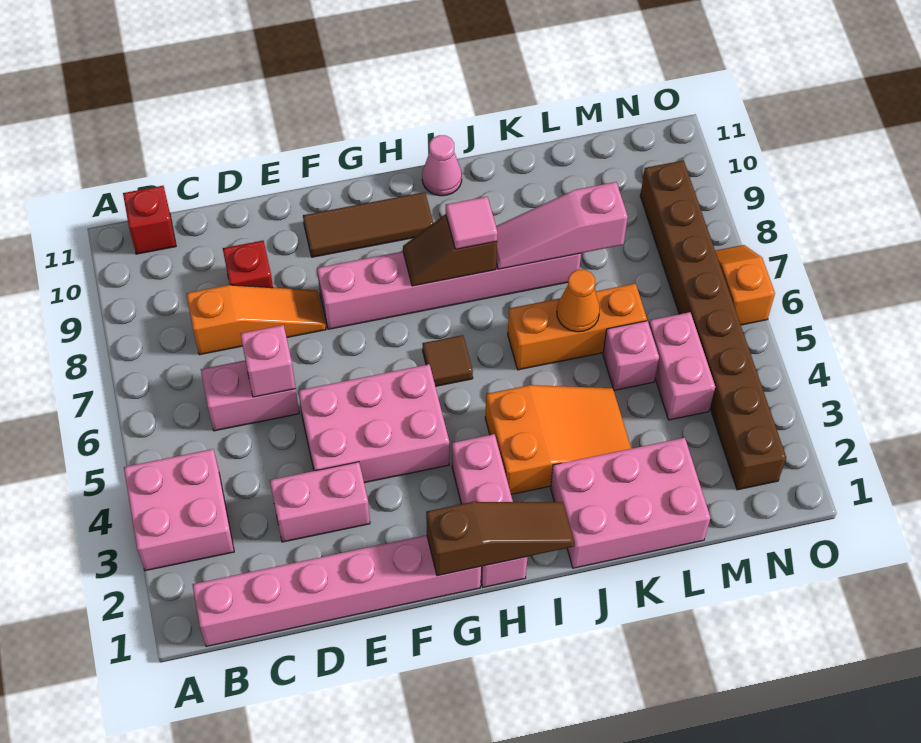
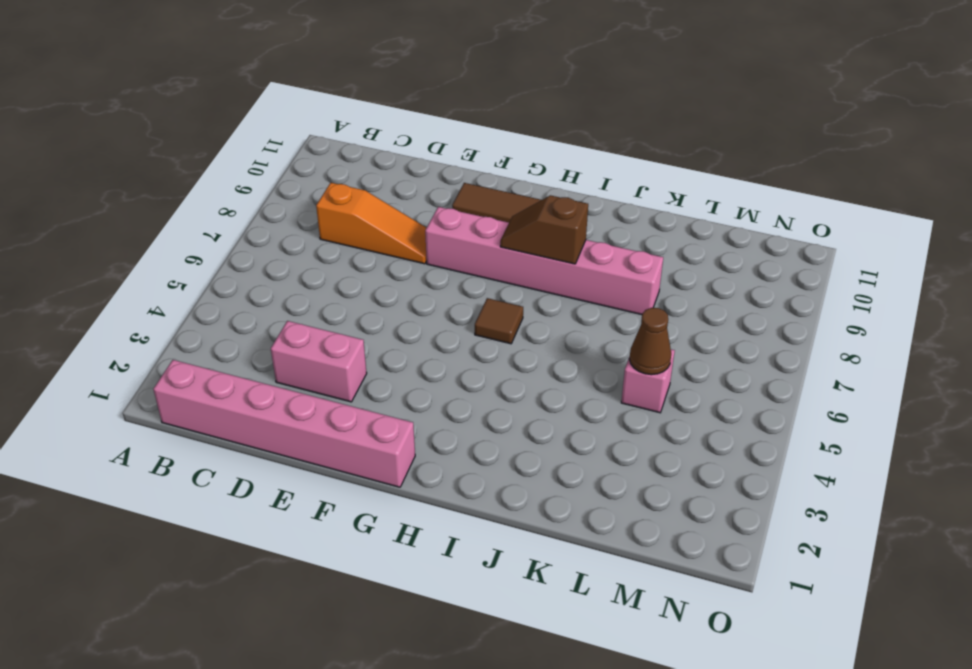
brown cone L5 level 2 -> none
none -> pink brick A3:B4 level 1
none -> red brick B11 level 1
none -> pink brick C6:D6 level 1

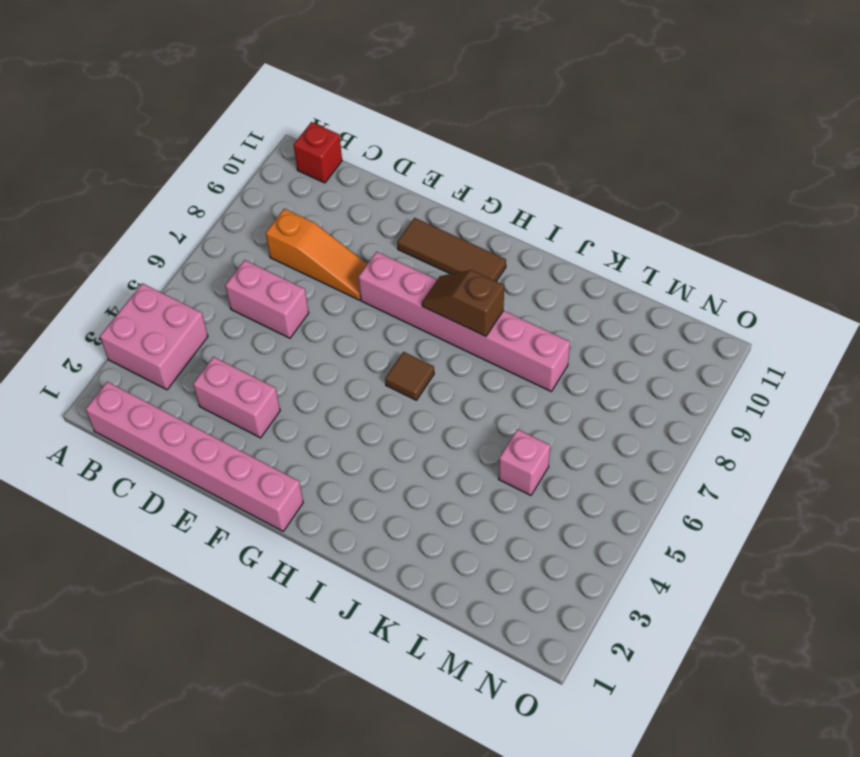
none -> red brick D9 level 1
none -> pink brick E4:G5 level 1
none -> pink brick H1:H3 level 1

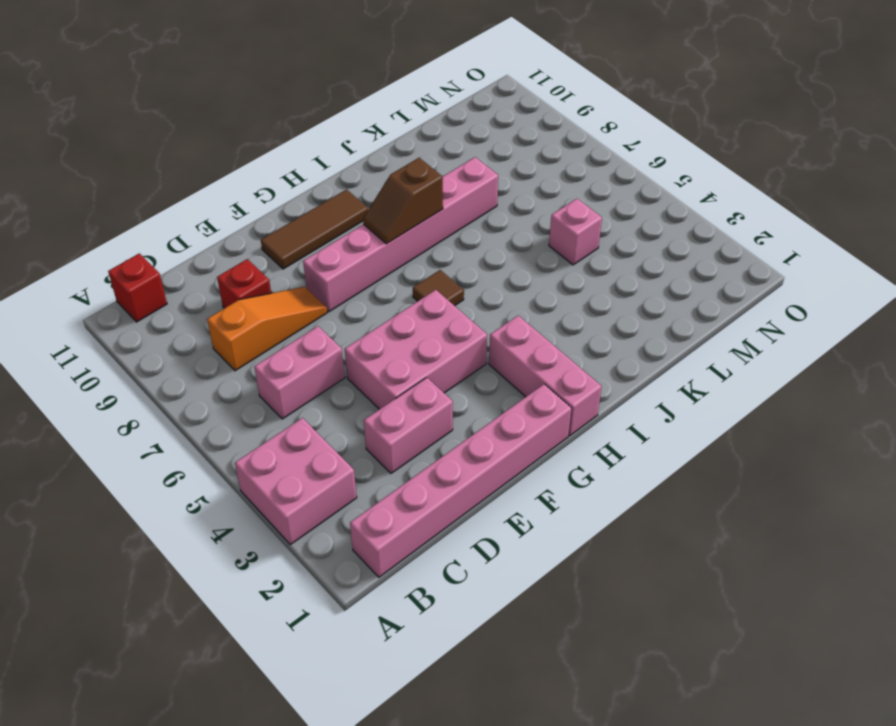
none -> orange slope I3:K4 level 1 top I
none -> pink cone I11 level 1
none -> pink brick J1:L2 level 1

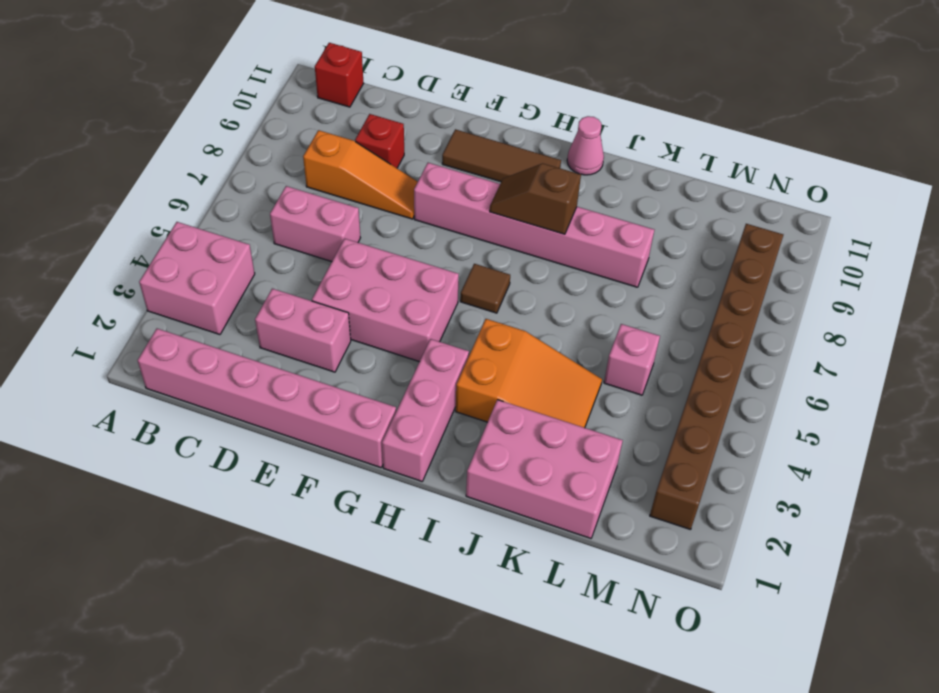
none -> orange brick J6:L6 level 1
none -> pink brick M4:M5 level 1
none -> orange slope O6:O7 level 1 top 6

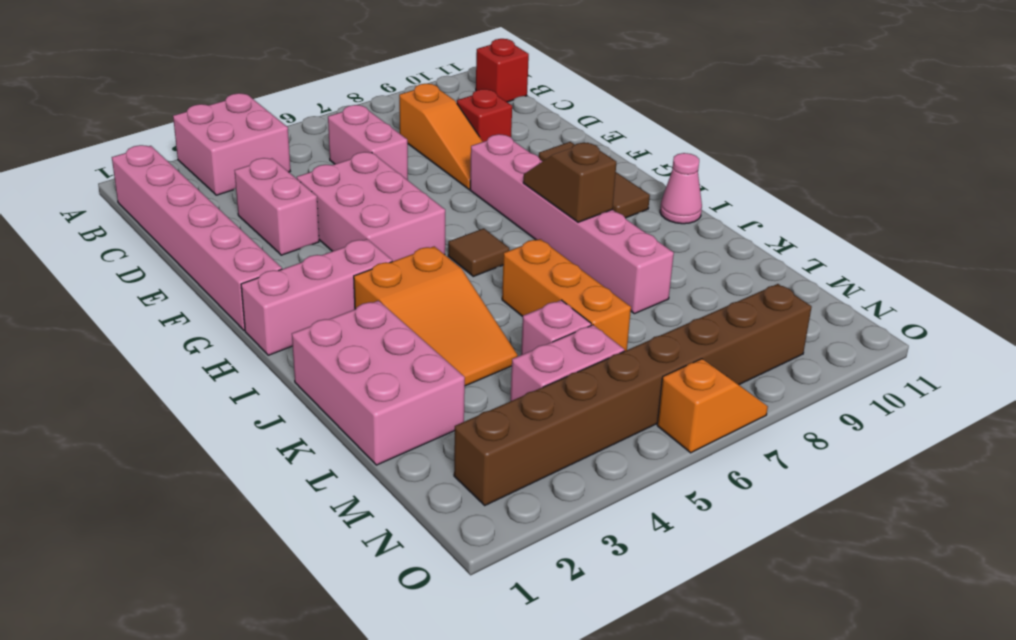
none -> pink brick D6 level 2
none -> brown slope G1:I1 level 2 top G
none -> pink slope J8:L8 level 2 top L

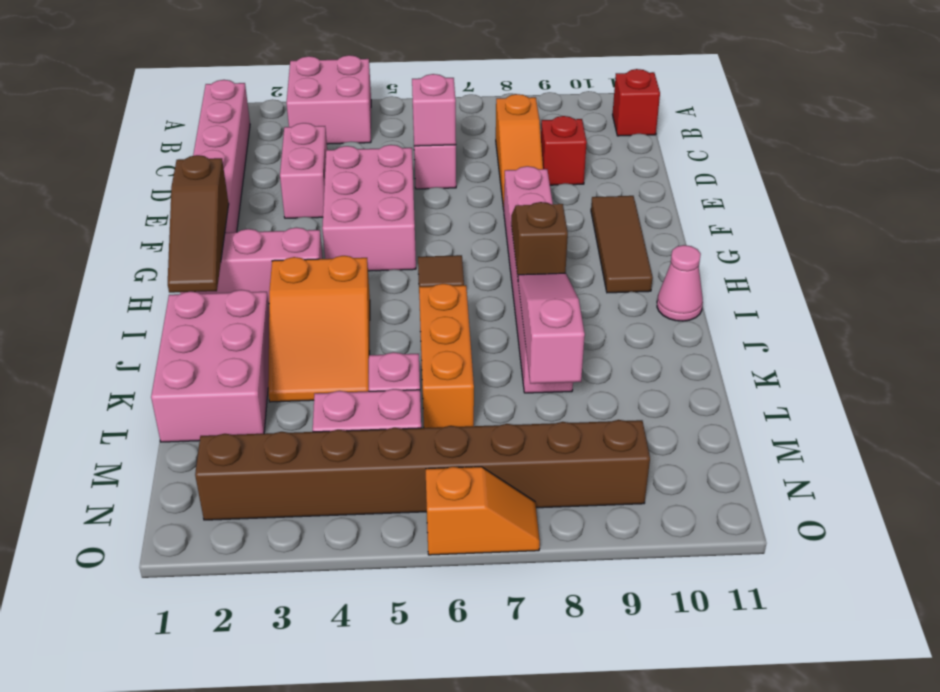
none -> orange cone K6 level 2
none -> pink tile I8 level 3

